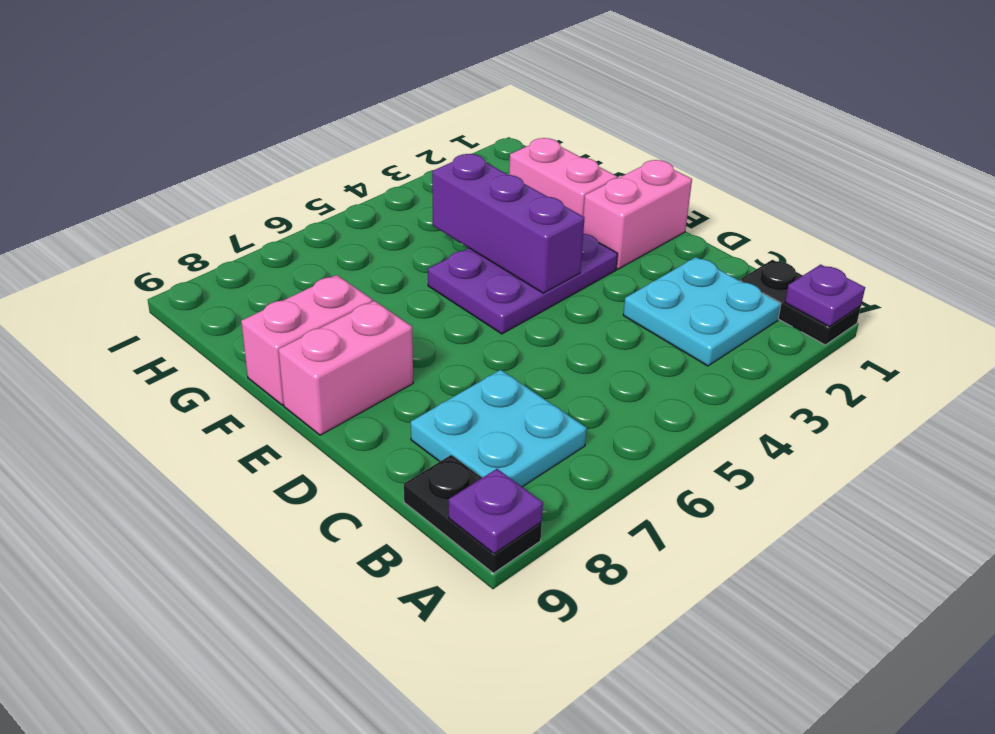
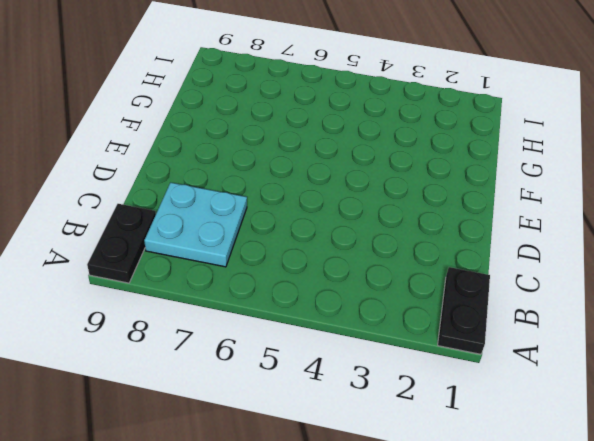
none -> cyan plate B2:C3 level 1
none -> pink brick E1:E2 level 1
none -> purple plate E3:F5 level 1

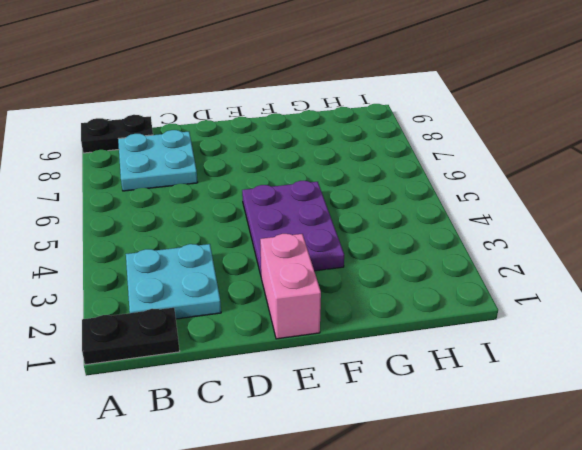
none -> pink brick E8:E9 level 1
none -> pink brick F2:G2 level 1
none -> pink brick F8:F9 level 1

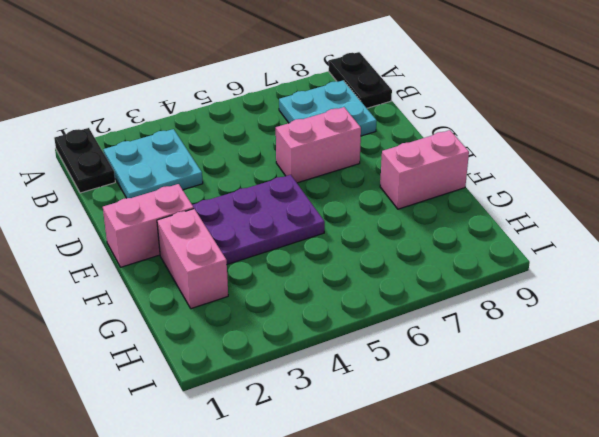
pink brick D6:D7 level 1 -> pink brick E8:E9 level 1
none -> purple plate A1 level 2
none -> purple plate A9 level 2
none -> purple brick E4:G4 level 2

